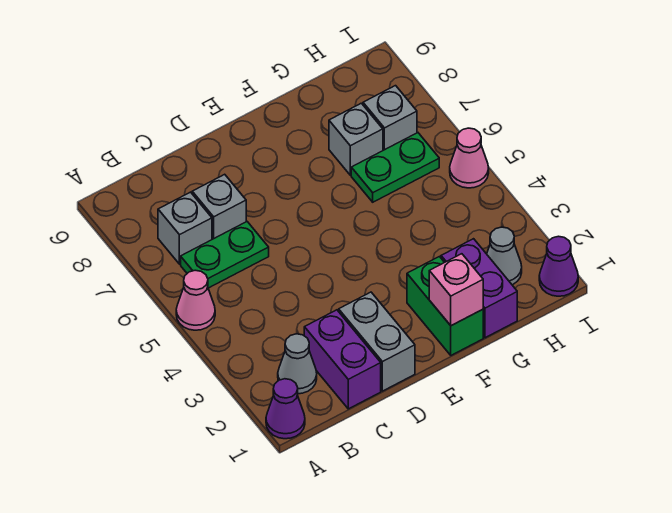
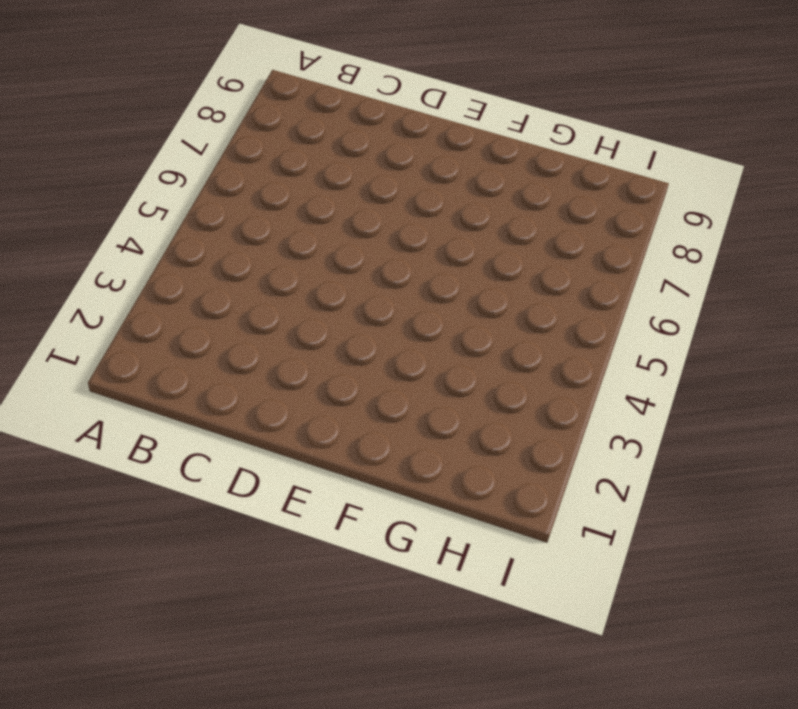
none -> purple cone A1 level 1
none -> pink cone A5 level 1
none -> grey cone B2 level 1

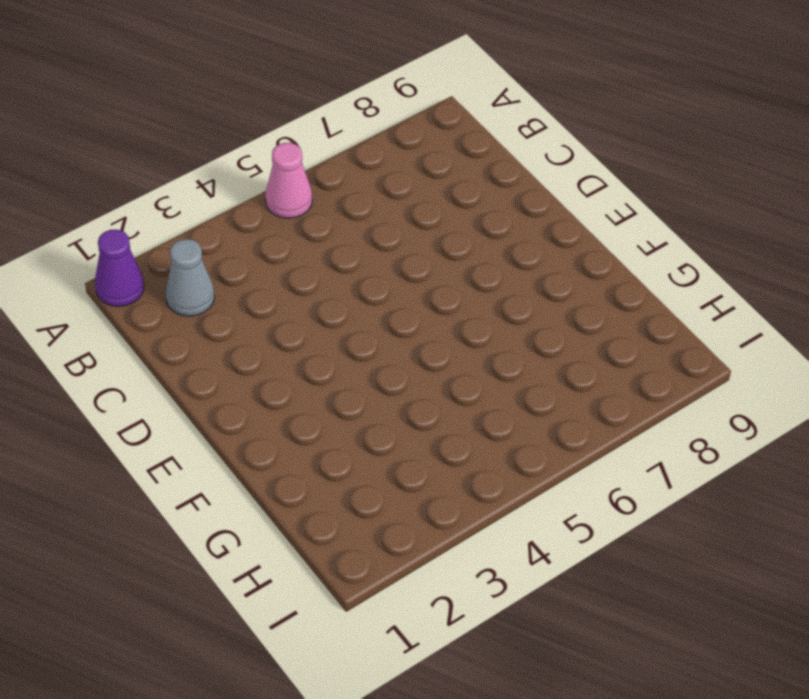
none -> green plate B6:C6 level 1
none -> grey brick B7 level 1
none -> purple brick C1:C2 level 1

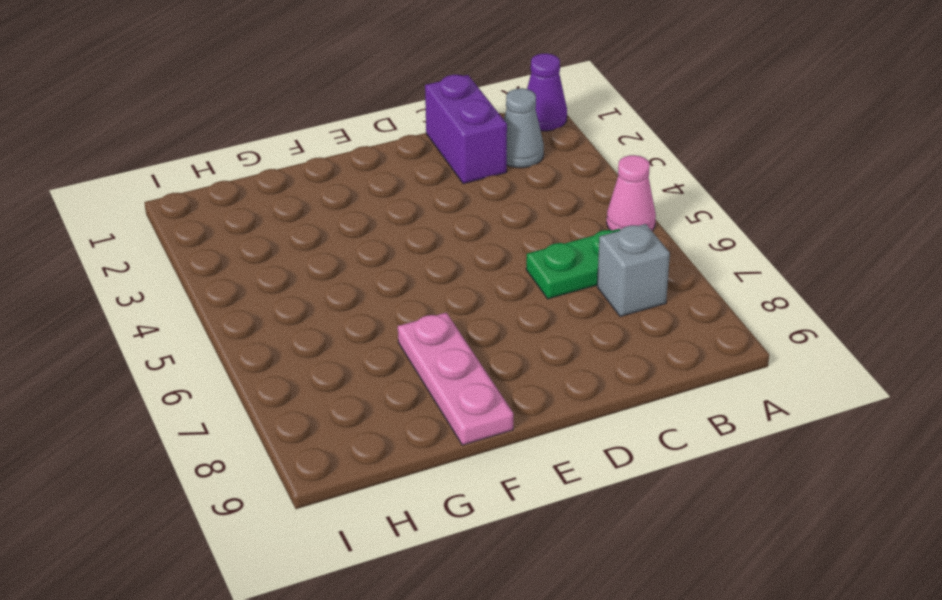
pink plate F7:F9 level 1 -> none
none -> grey brick C7 level 1
none -> grey brick D1:D2 level 1
none -> green brick F1:F2 level 1

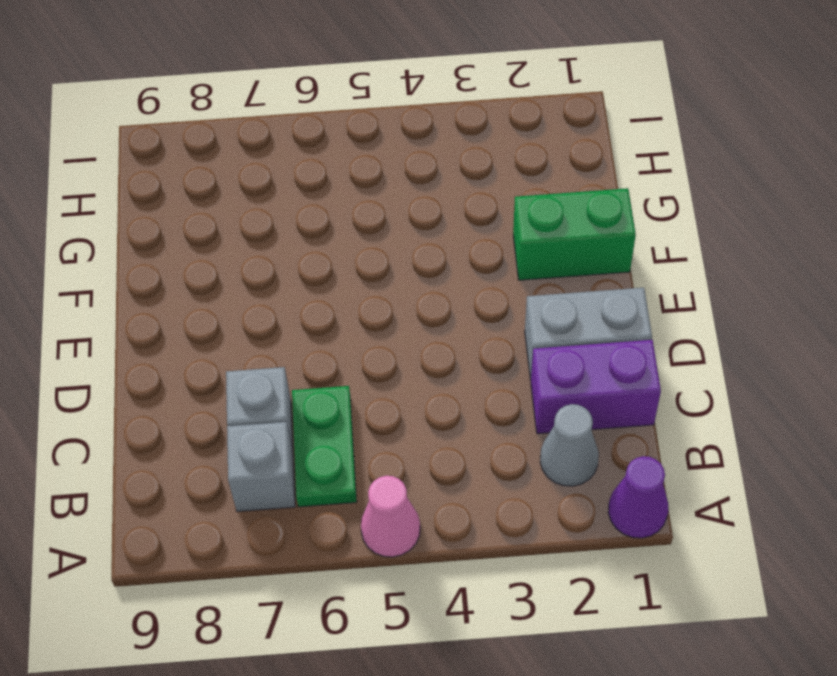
none -> purple brick G1:G2 level 1
none -> green plate G6:H6 level 1
none -> grey brick G7 level 1

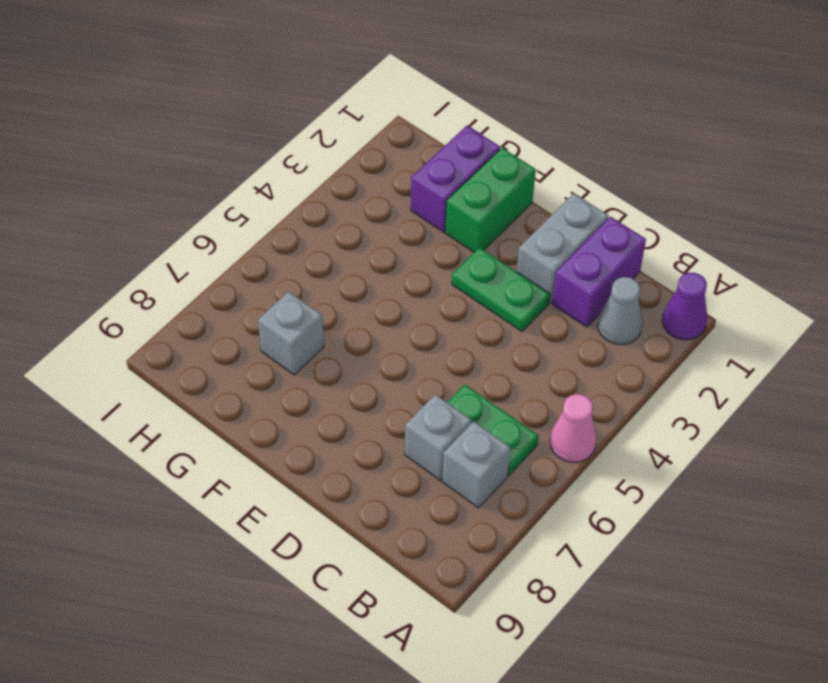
green plate D3:E3 level 1 -> green plate G6:H6 level 1
none -> grey cone H2 level 1
none -> grey brick H7 level 1
none -> purple cone I1 level 1

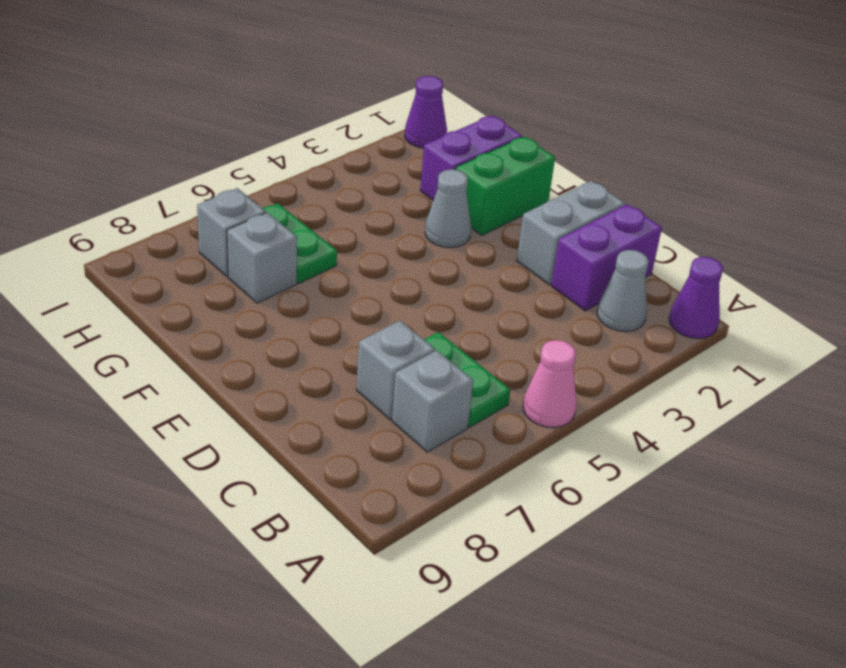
grey cone F3 level 1 -> grey cone H2 level 1
none -> pink cone I5 level 1
none -> pink brick F1 level 2

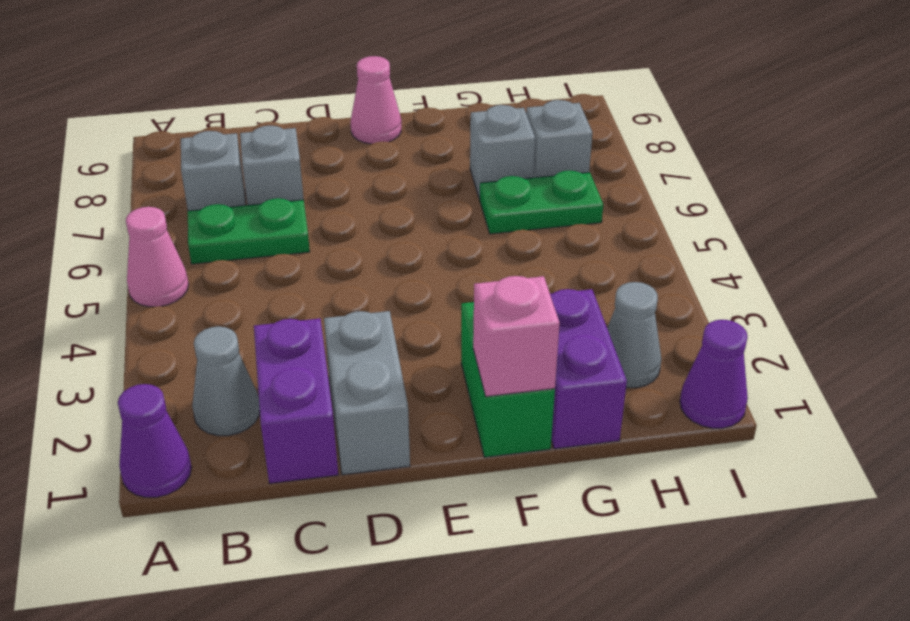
pink cone E9 level 1 -> pink cone I5 level 1

